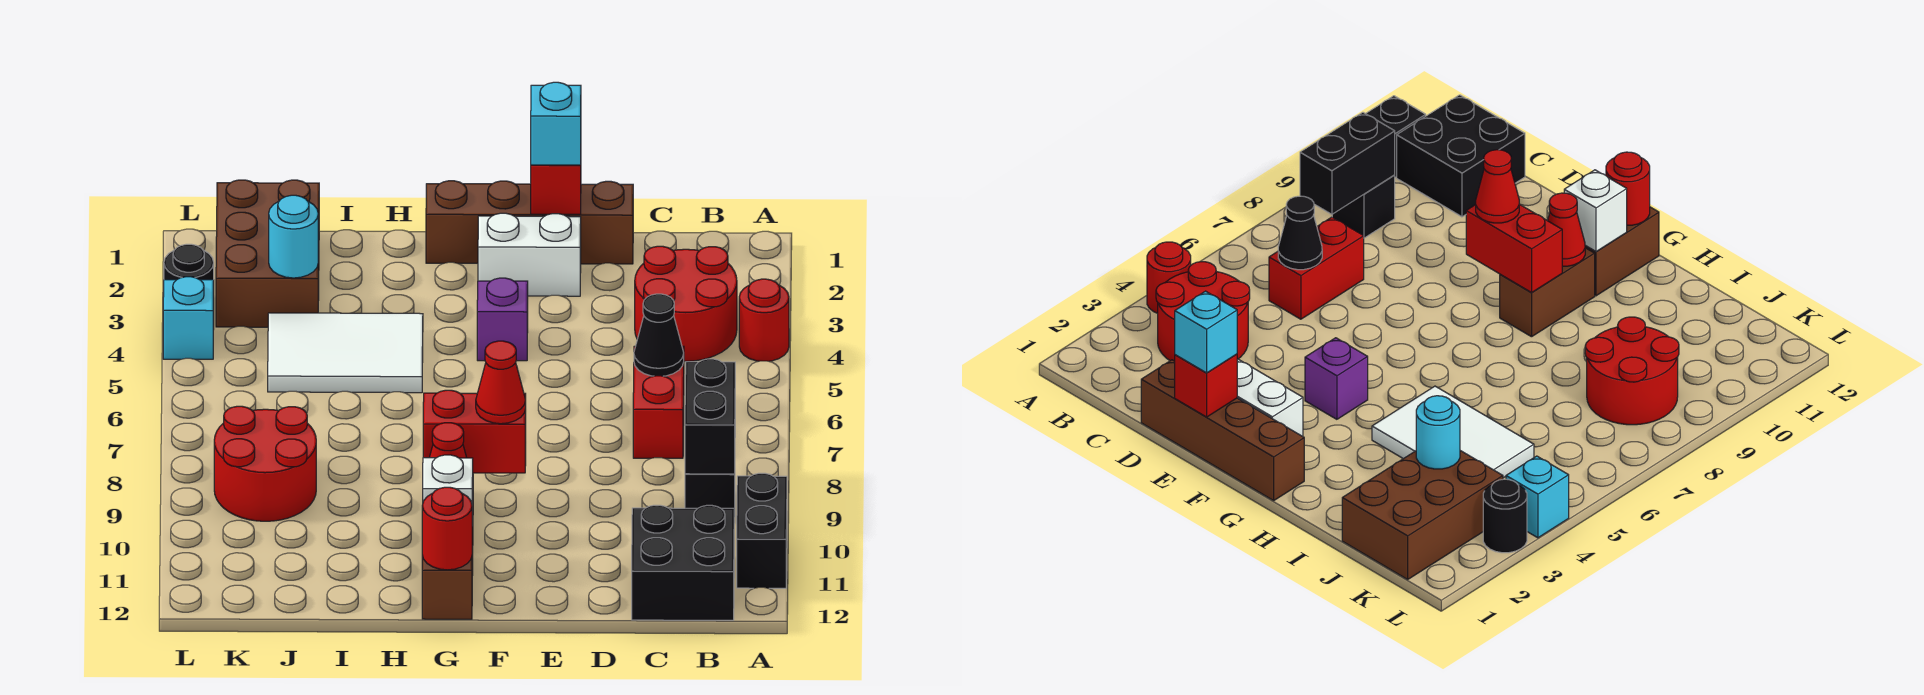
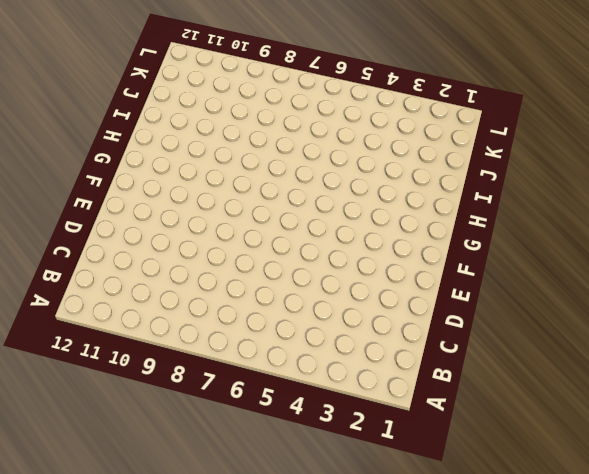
none -> red round brick A4 level 1
none -> black brick A10:A11 level 1
none -> red round brick B3:C4 level 1

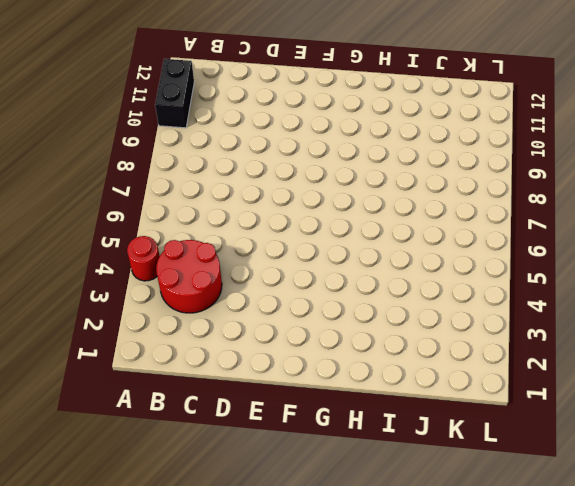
none -> black brick B9 level 1
none -> black brick B11:C12 level 1
none -> red brick C6:C7 level 1

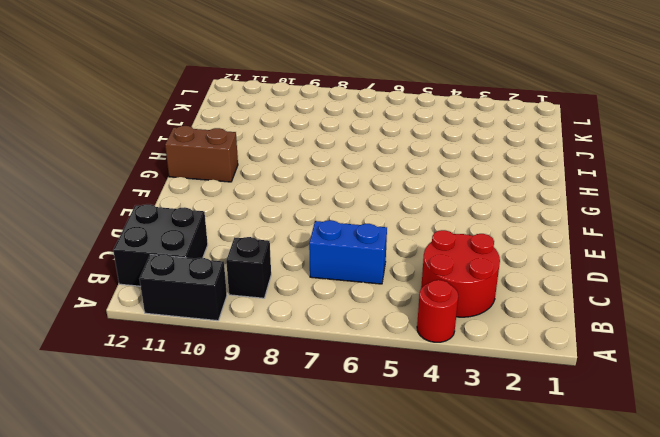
blue brick C6:C7 level 1 -> red brick C6:C7 level 1
none -> brown brick D1:G1 level 1
none -> white brick E2:F2 level 1
none -> purple brick F4 level 1

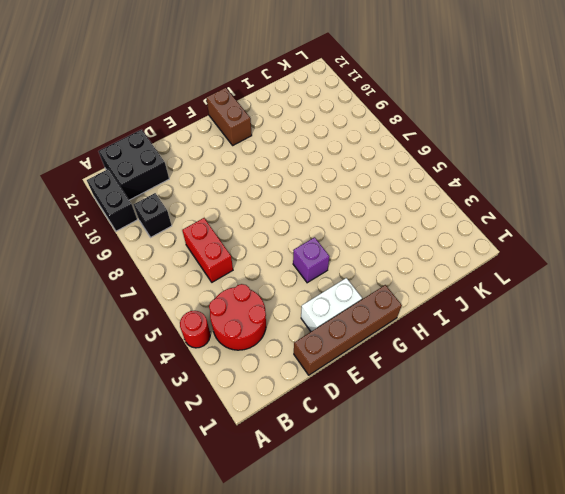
none -> brown brick G9:G10 level 1
none -> white tile H4:J5 level 1
none -> brown brick J1:K3 level 1

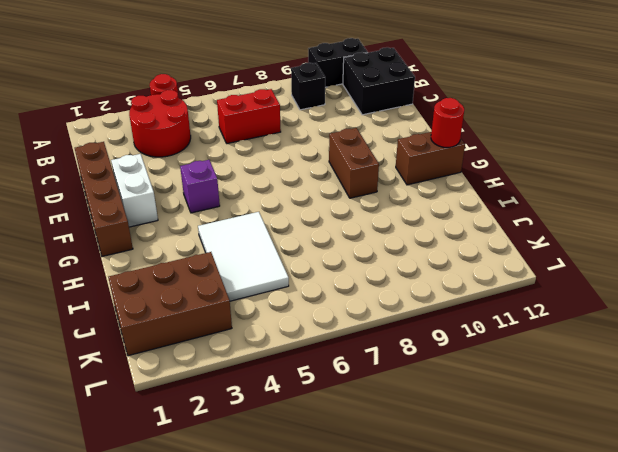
brown brick F9:G9 level 1 -> brown brick G9:G10 level 1
none -> red round brick J8:K9 level 1
none -> black round brick L3 level 1
none -> cyan brick L4 level 1

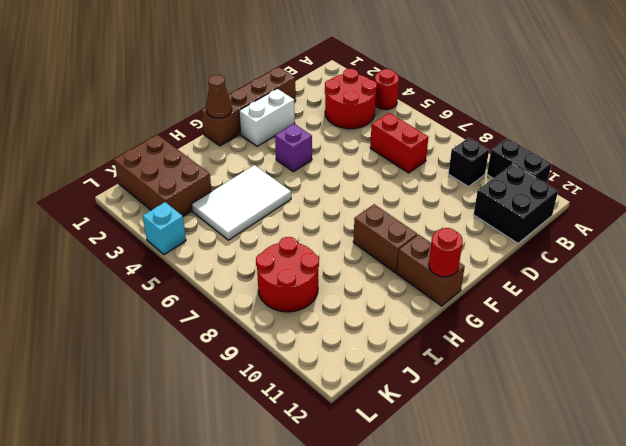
brown cone G1 level 2 -> none
none -> black round brick L3 level 1
none -> black brick B8:B9 level 2
none -> black cone C6 level 2

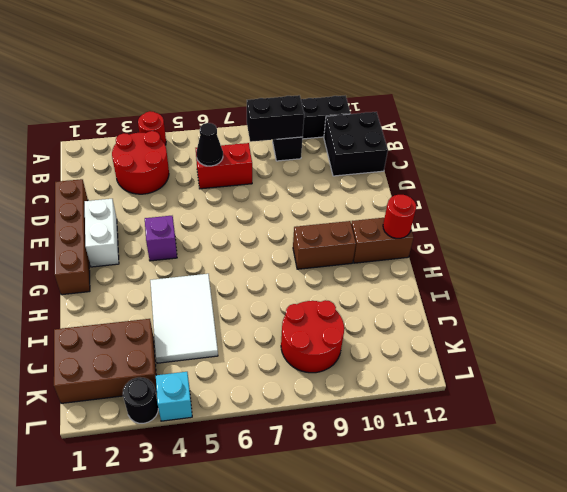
none -> red brick E1 level 2
none -> red brick F9:G9 level 2
none -> red cone G10 level 2

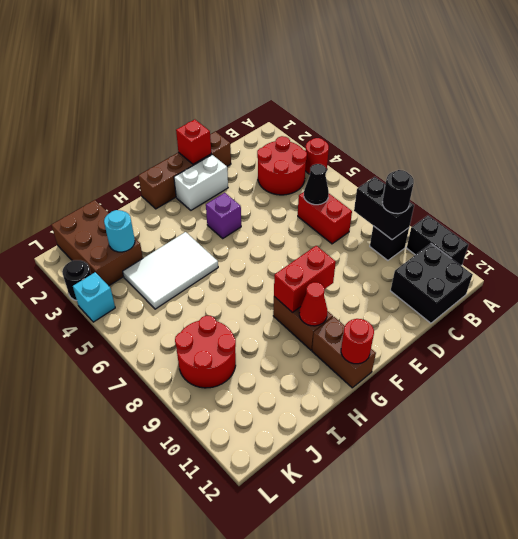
black round brick B9 level 3 -> none
none -> white brick G11 level 2
none -> cyan brick E1 level 3
none -> red cone F9 level 3

